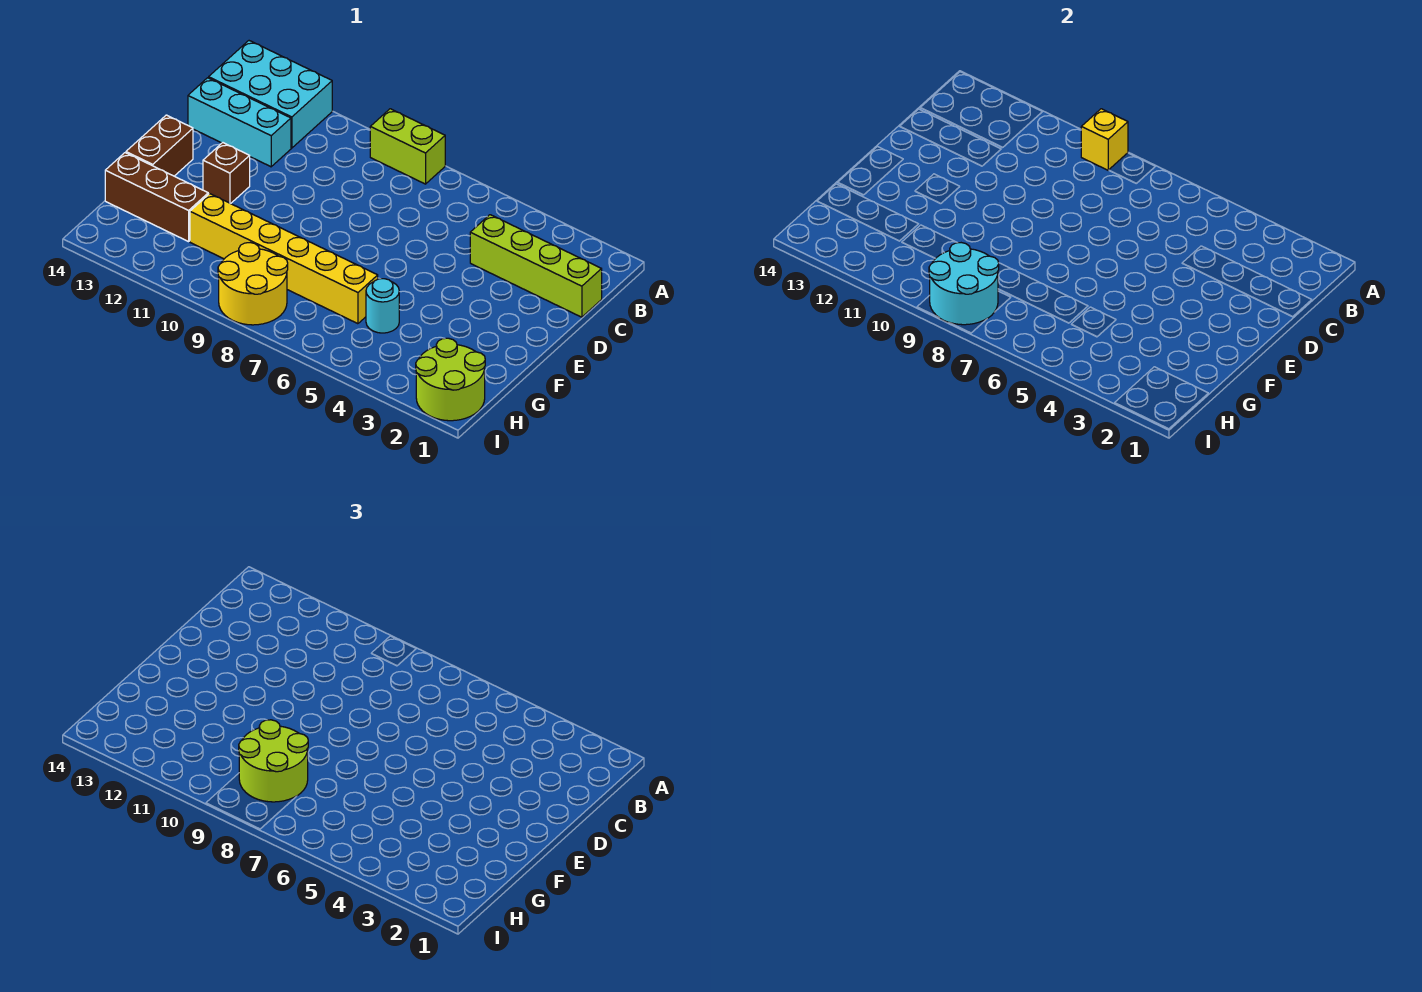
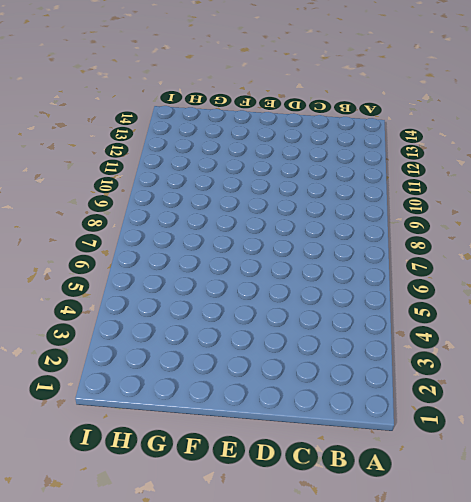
none -> lime brick A8:A9 level 1
none -> cyan brick A12:B14 level 1
none -> lime brick C1:C4 level 1

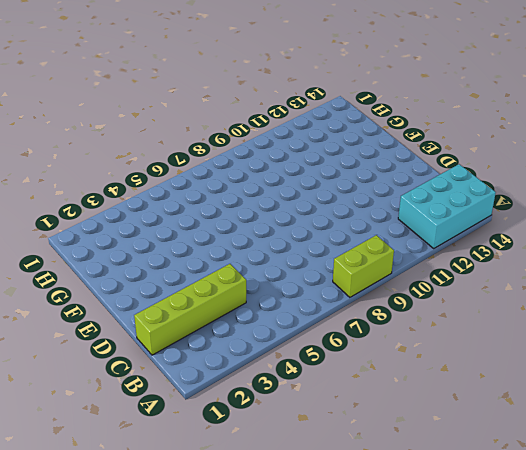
none -> cyan brick C12:C14 level 1
none -> brown brick E12 level 1
none -> brown brick E14:F14 level 1

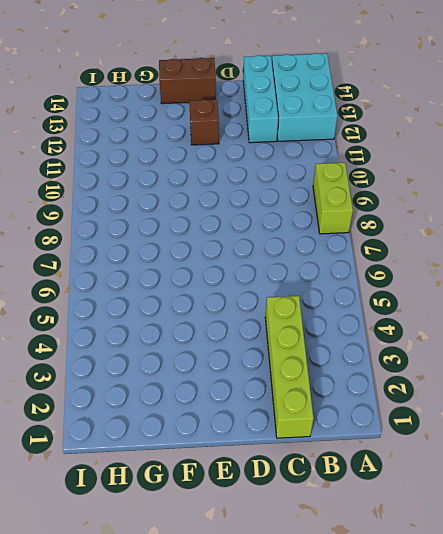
none -> cyan round brick G5 level 1
none -> yellow brick G6:G11 level 1
none -> brown brick G12:G14 level 1

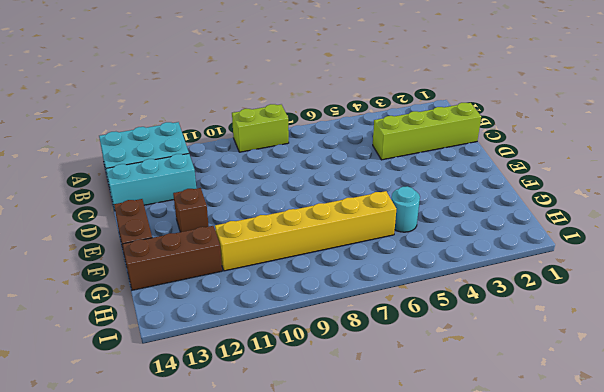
none -> lime round brick H1:I2 level 1
none -> yellow round brick H8:I9 level 1
none -> yellow brick A9 level 2

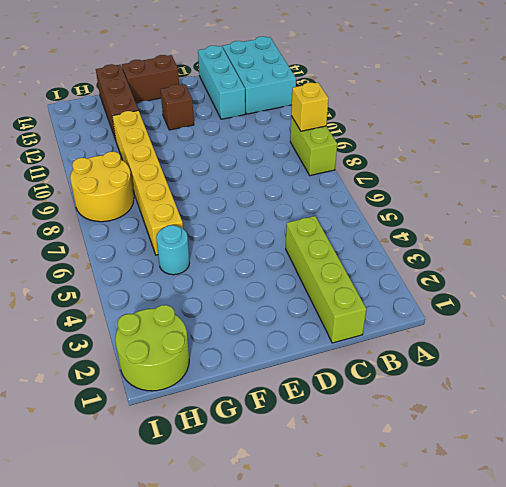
none -> cyan round brick H8:I9 level 2
none -> lime round brick G8:H9 level 3

